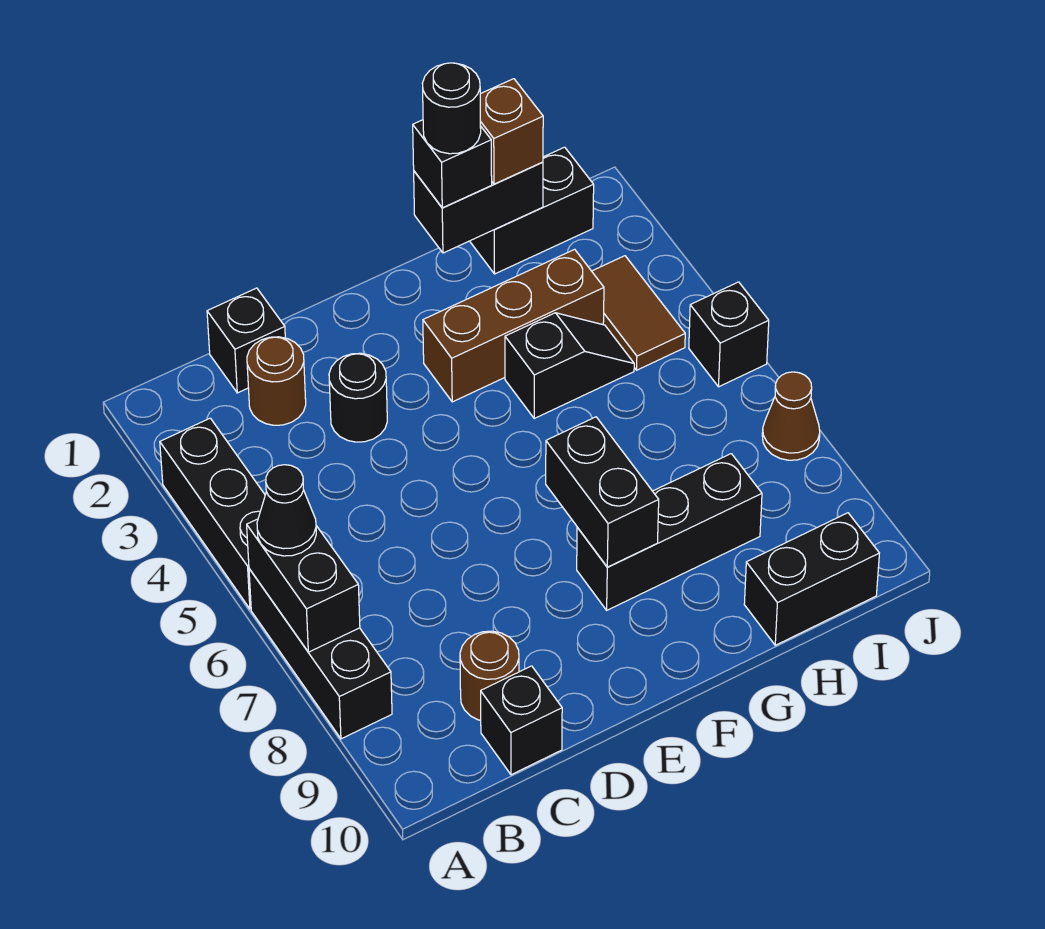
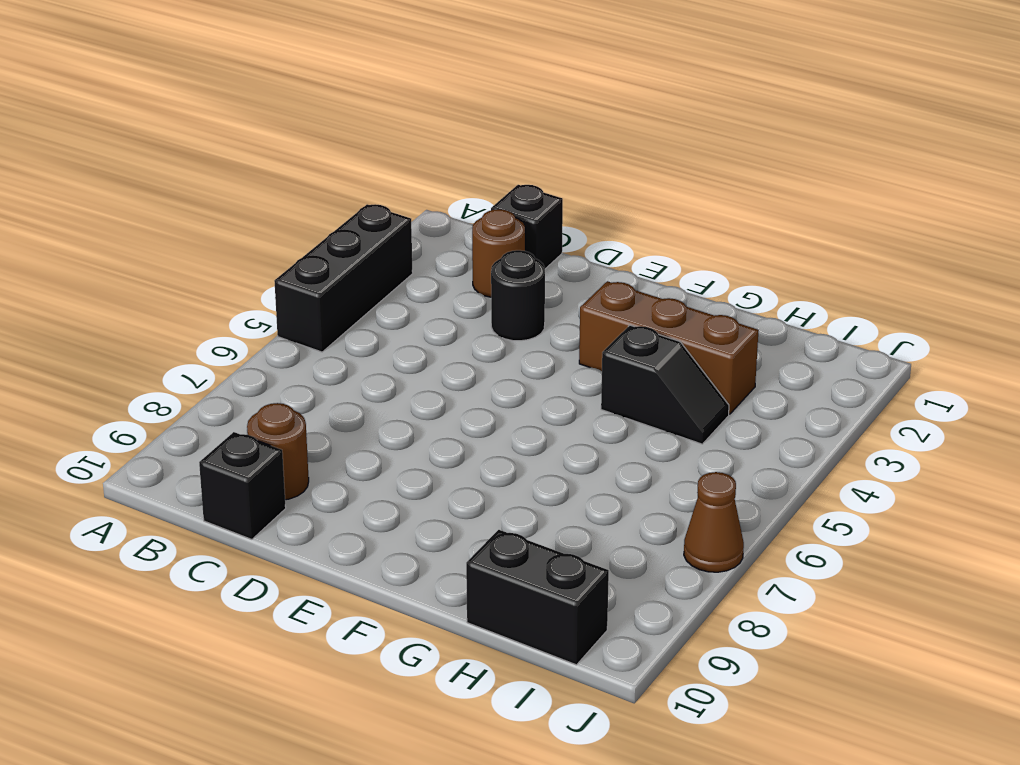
none -> black brick A6:A8 level 1
none -> black brick F8:H8 level 1
none -> black brick H1:I1 level 1

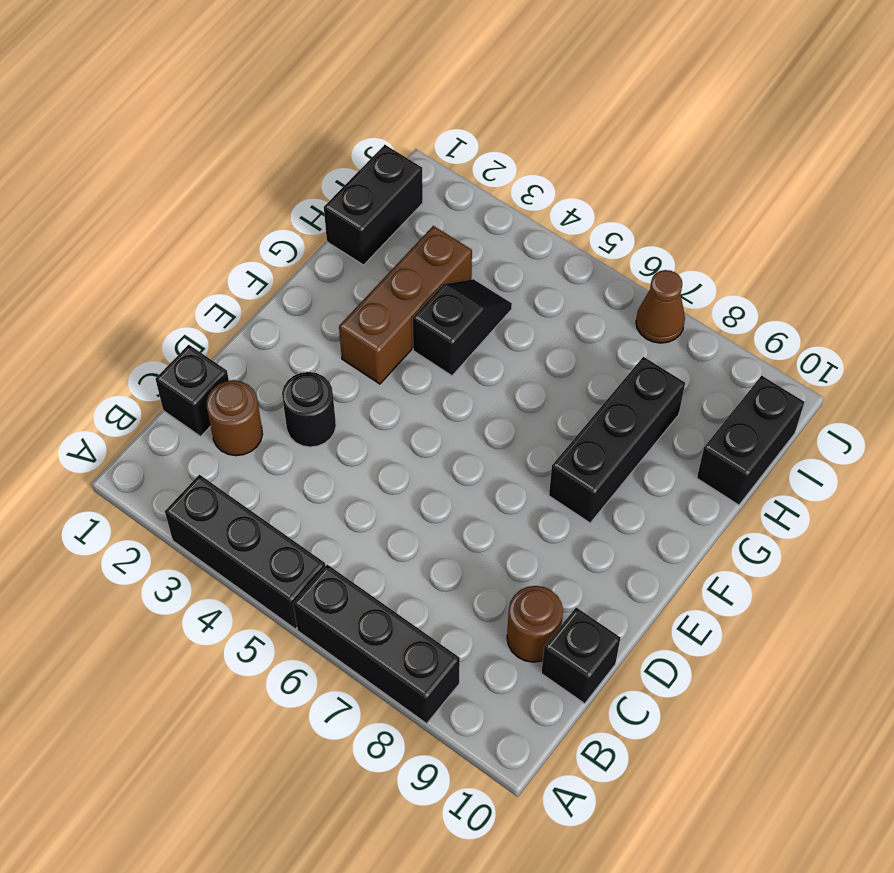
none -> brown tile I3:I4 level 1
none -> black brick J5 level 1
none -> black brick A6:A7 level 2

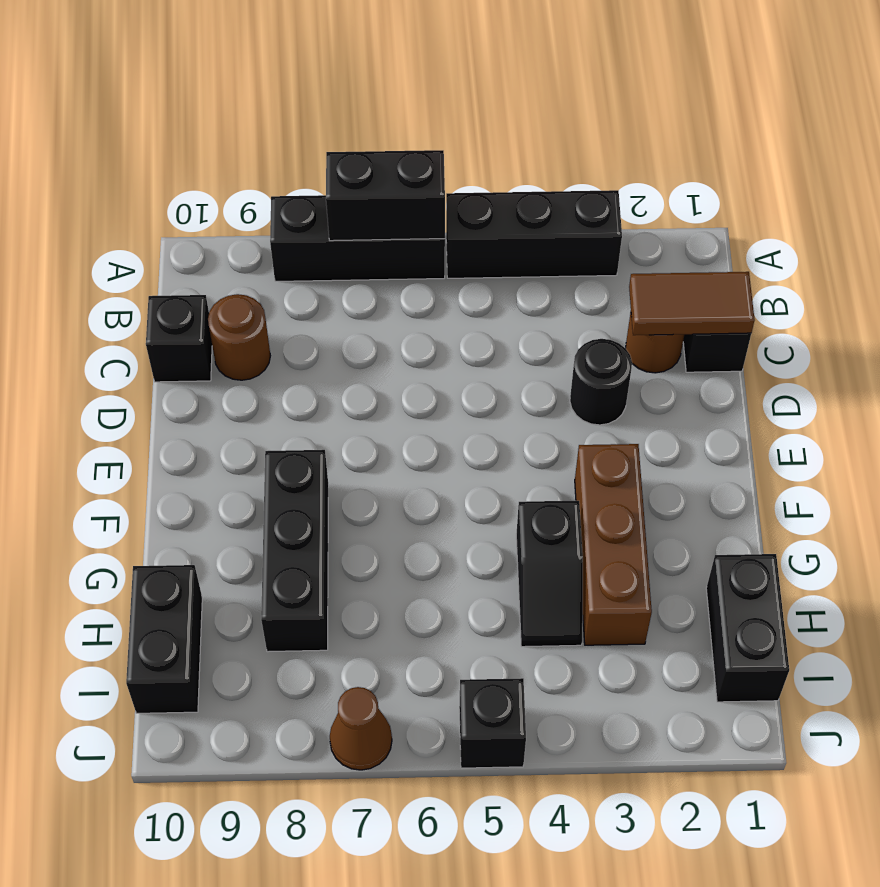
brown tile C1:C2 level 2 -> brown tile I3:I4 level 1
none -> black brick F7:F8 level 2
none -> black brick G1:H1 level 2
none -> black cone A6 level 3

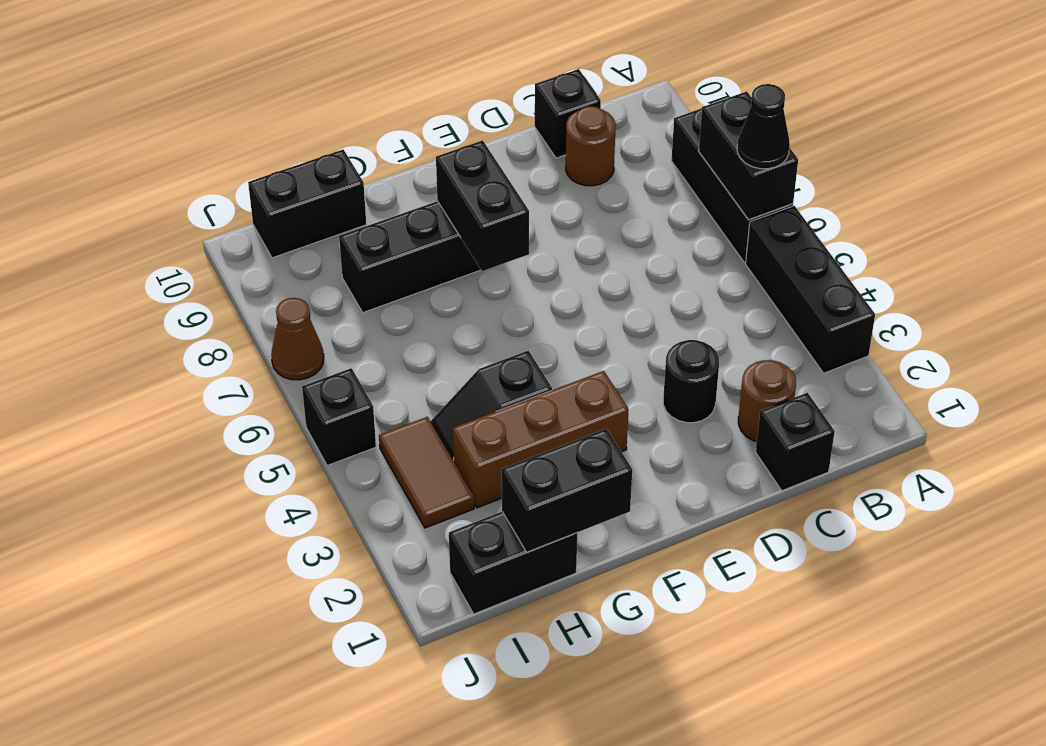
none -> black brick G1 level 3
none -> brown brick H1 level 3
none -> black round brick G1 level 4

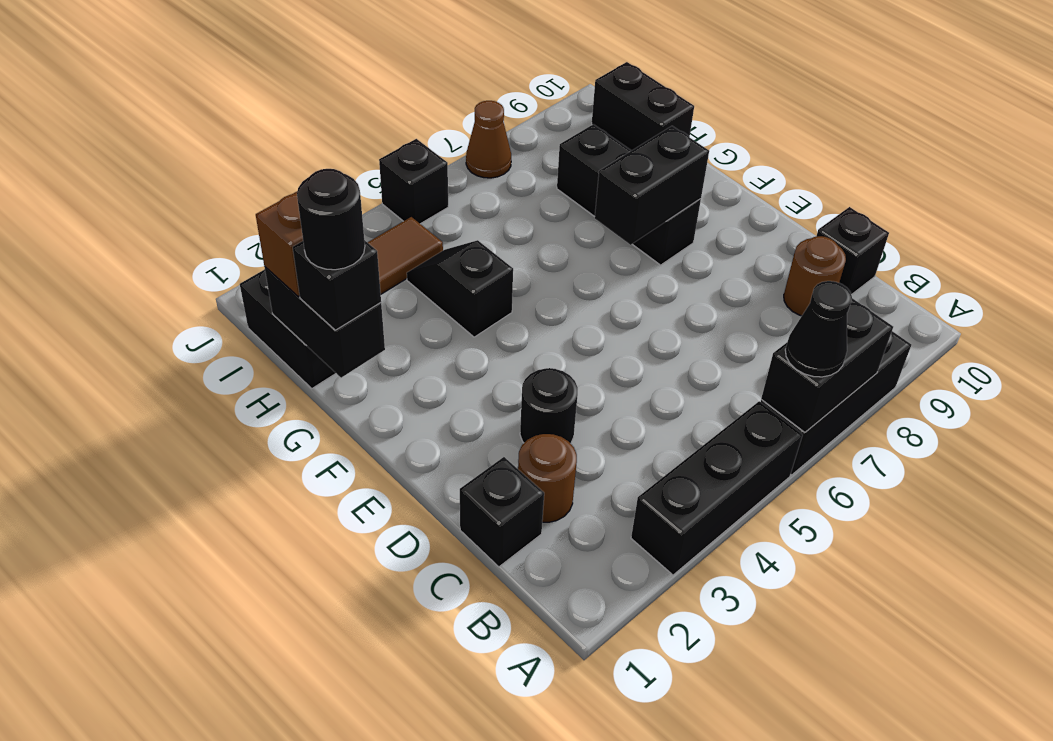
none -> brown brick F3:H3 level 1

